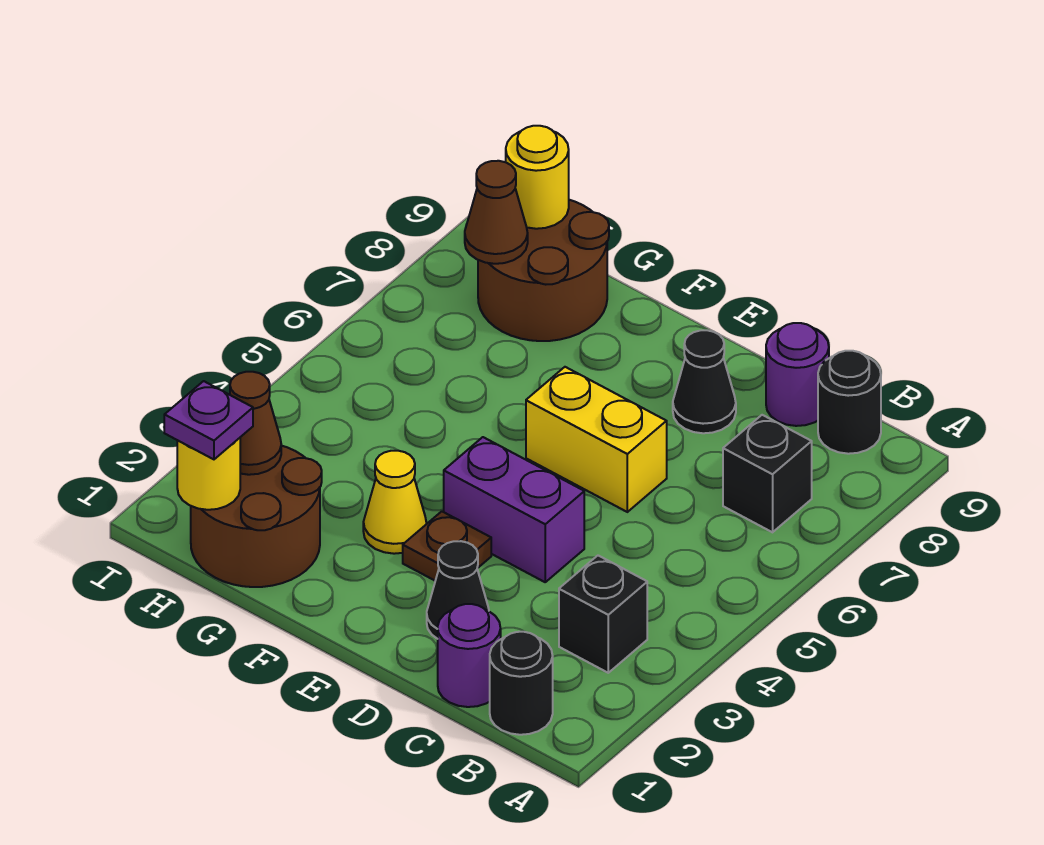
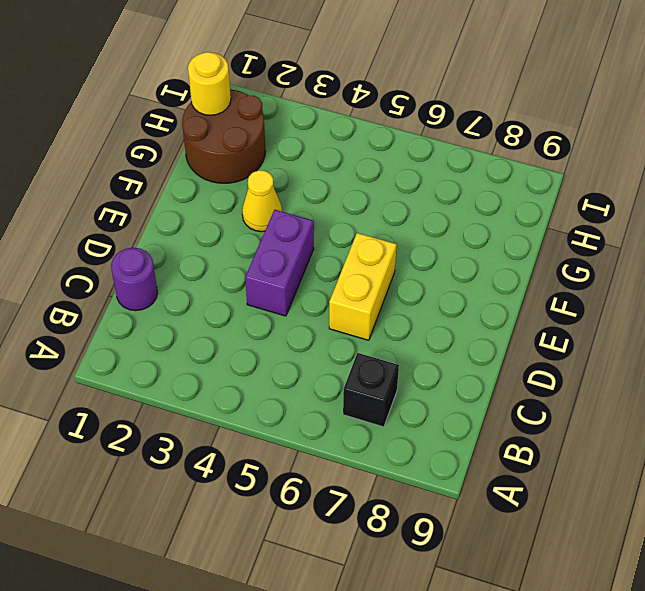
none -> black round brick B1 level 1
none -> black brick B3 level 1
none -> black round brick B9 level 1

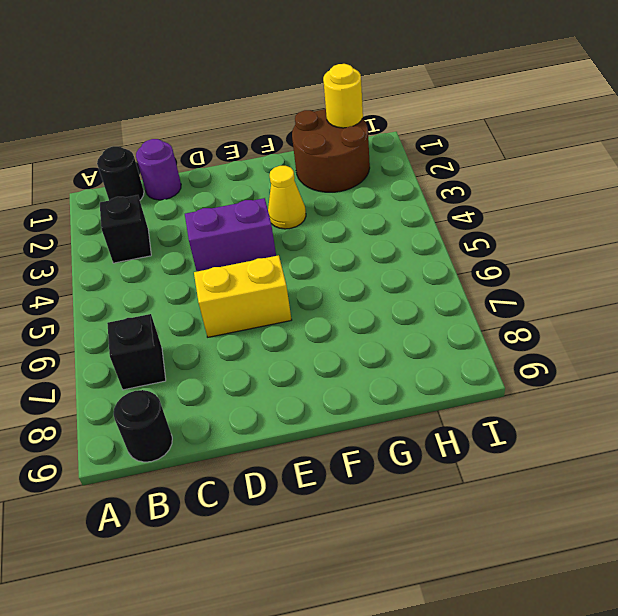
none -> purple round brick C9 level 1
none -> black cone D2 level 1
none -> black cone D8 level 1

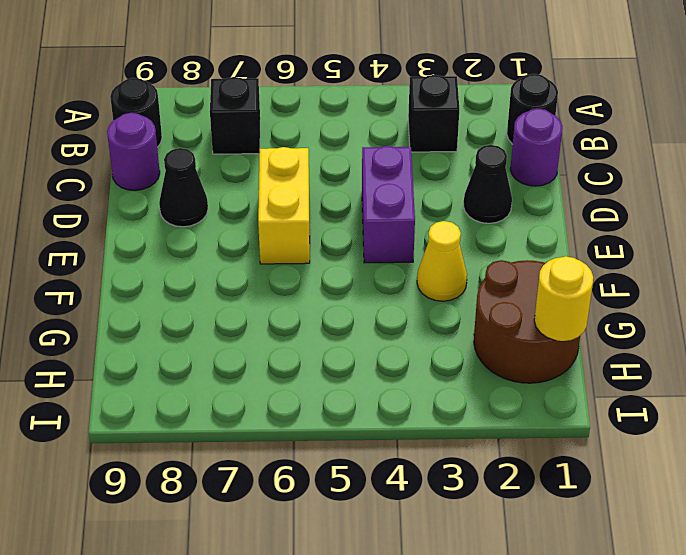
none -> brown plate E3 level 1
none -> brown round brick G8:H9 level 1
none -> brown cone H2 level 2

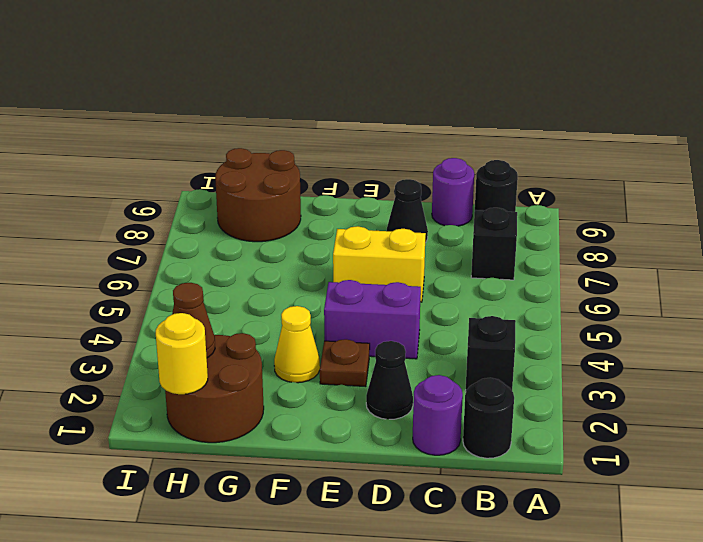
none -> brown cone H8 level 2
none -> yellow round brick H9 level 2
none -> purple plate H1 level 3

